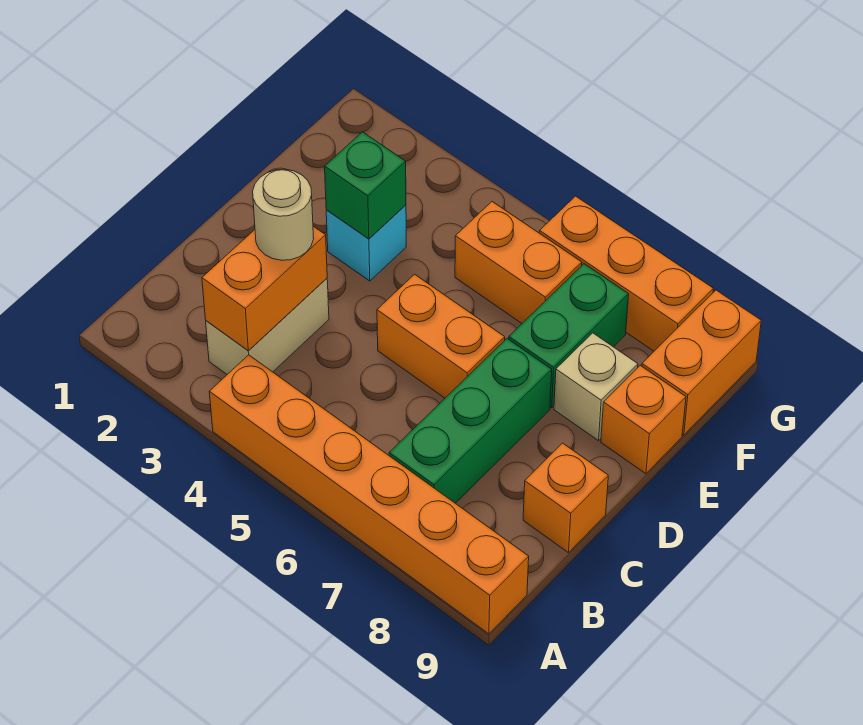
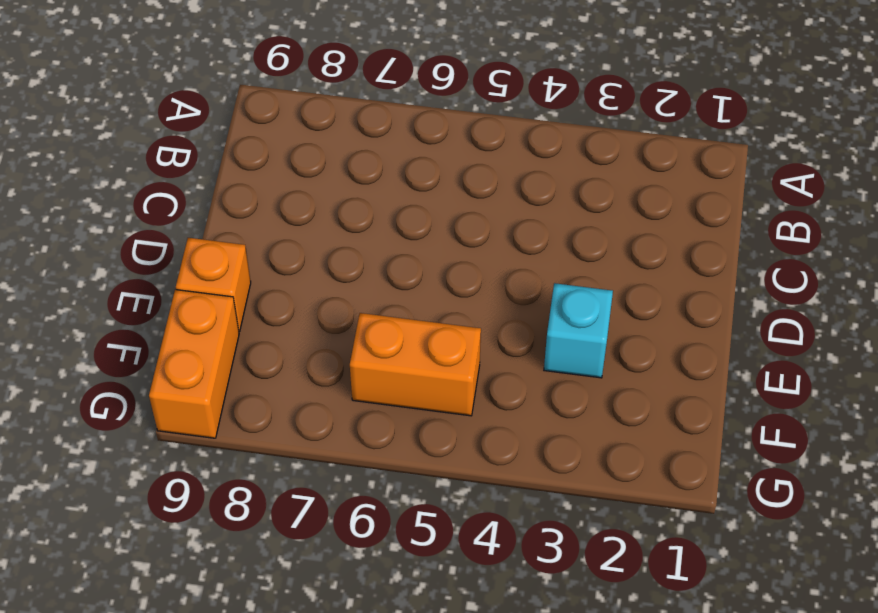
none -> orange brick A4:A9 level 1
none -> tan brick B3:C3 level 1
none -> green brick B7:D7 level 1

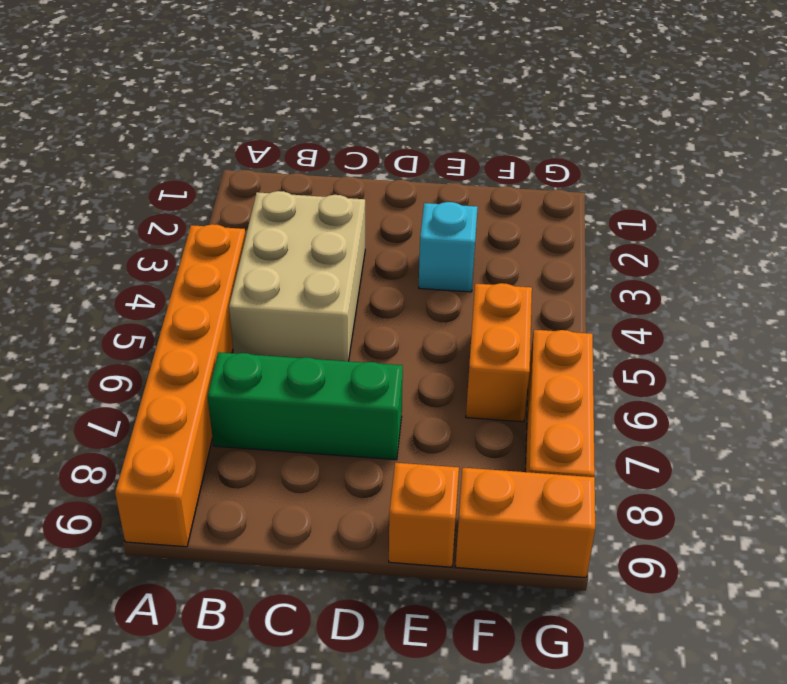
tan brick B3:C5 level 1 -> tan brick B3:C3 level 1
none -> orange brick C9 level 1
none -> orange brick D5:D6 level 1
none -> green brick E7:F7 level 1

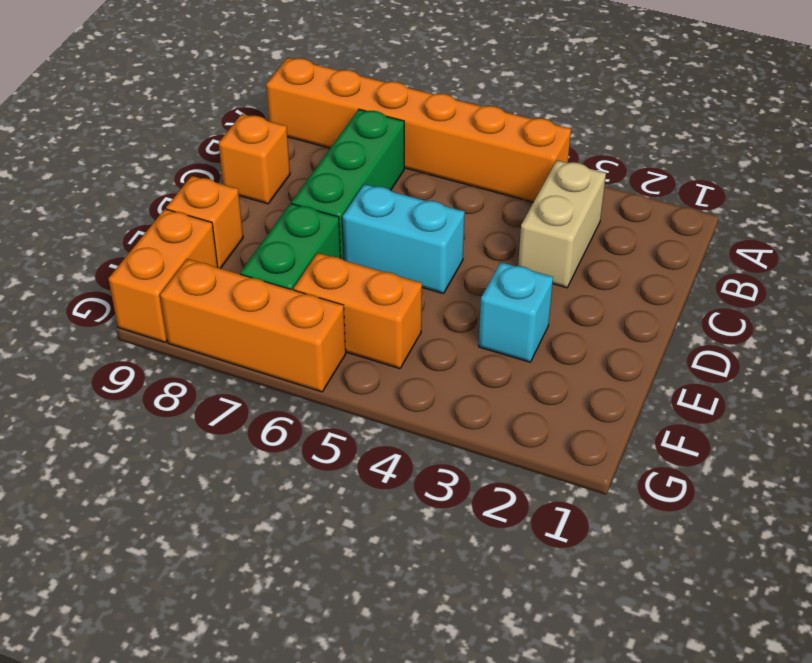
cyan brick D5:D6 level 1 -> orange brick D5:D6 level 1
none -> tan brick E8 level 1
none -> orange brick B3:C3 level 2
none -> green brick E3 level 2

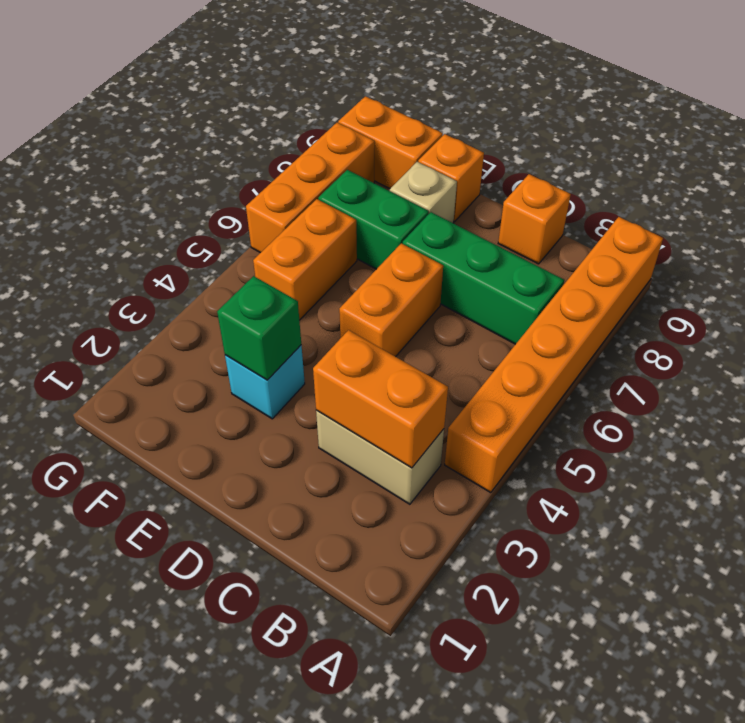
none -> tan round brick C3 level 3

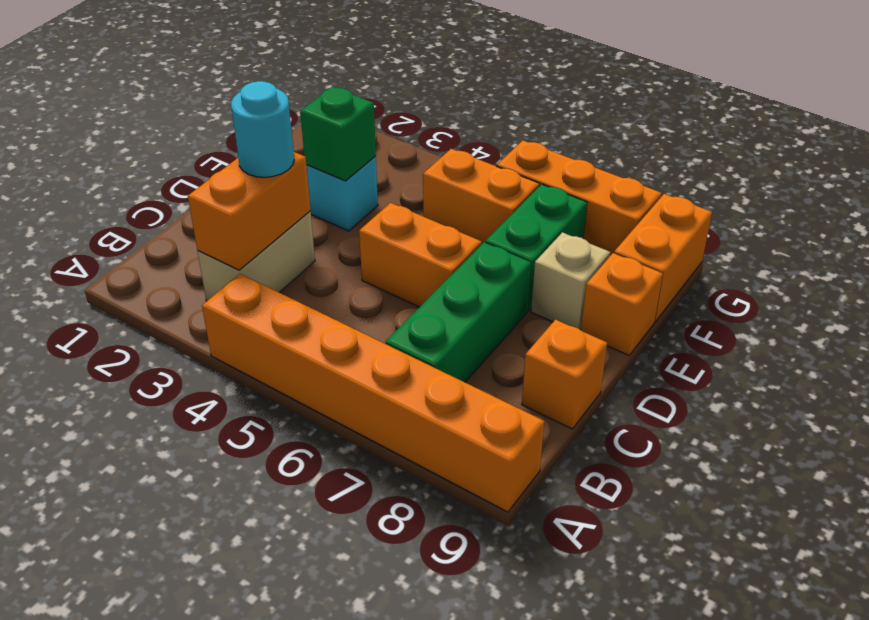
cyan round brick C3 level 3 -> tan round brick C3 level 3

